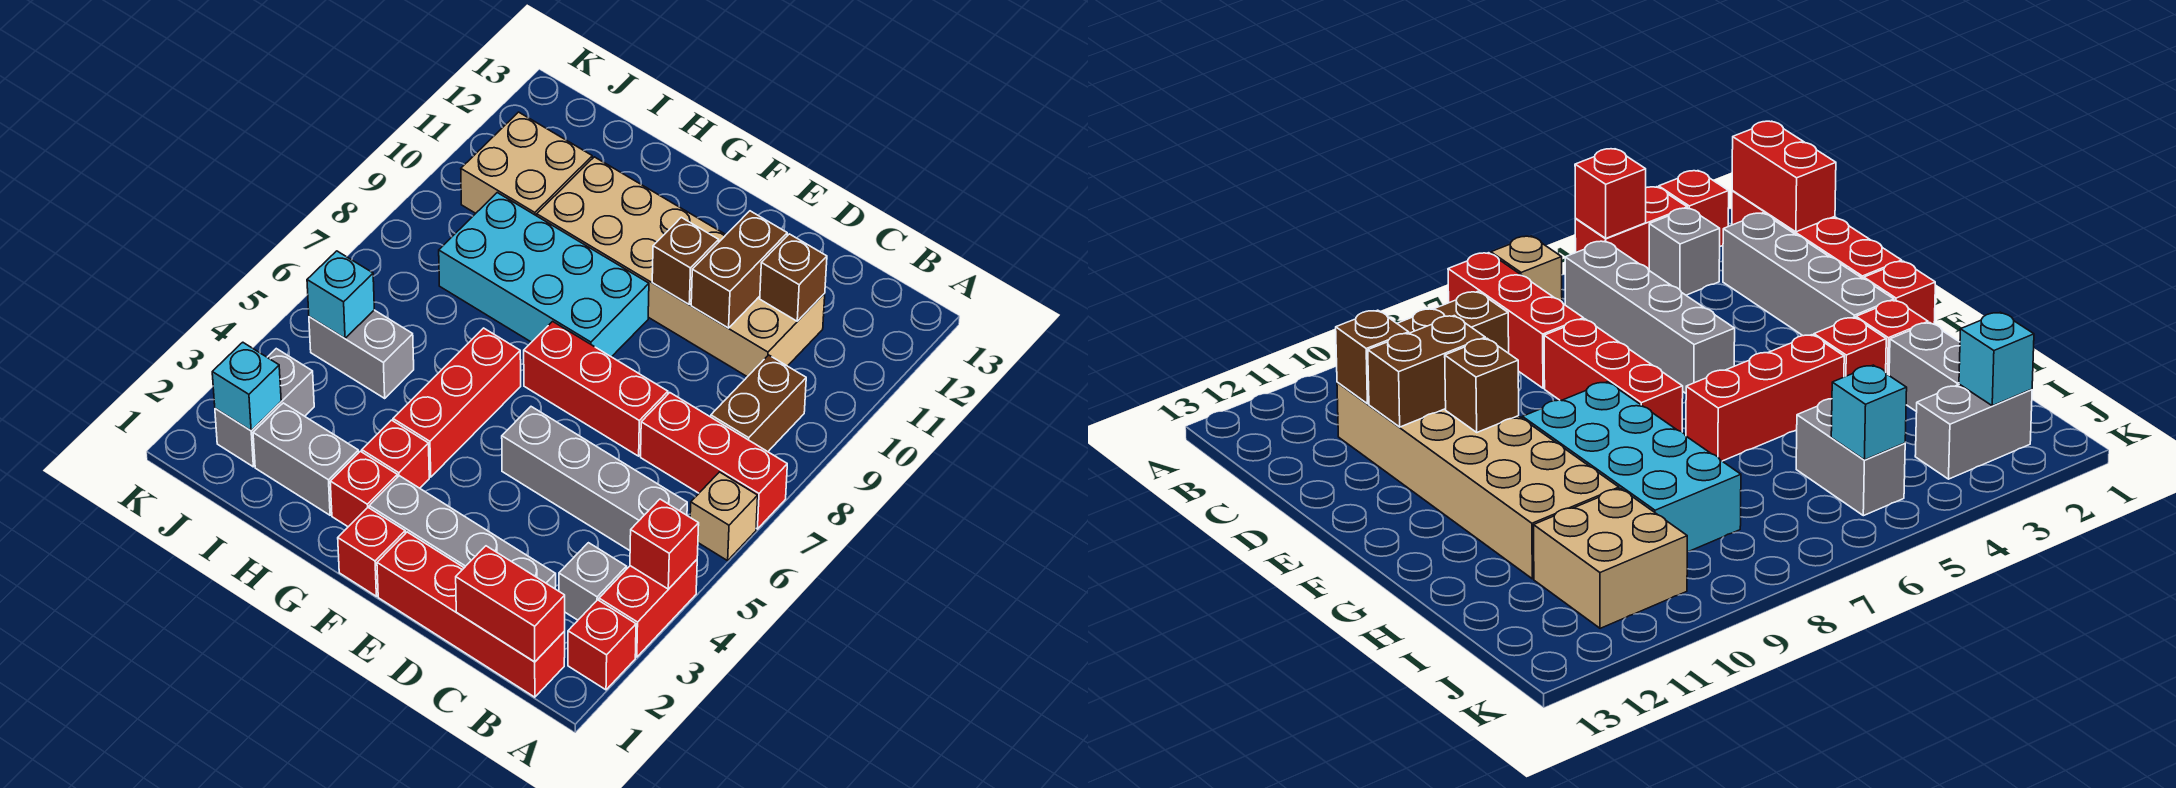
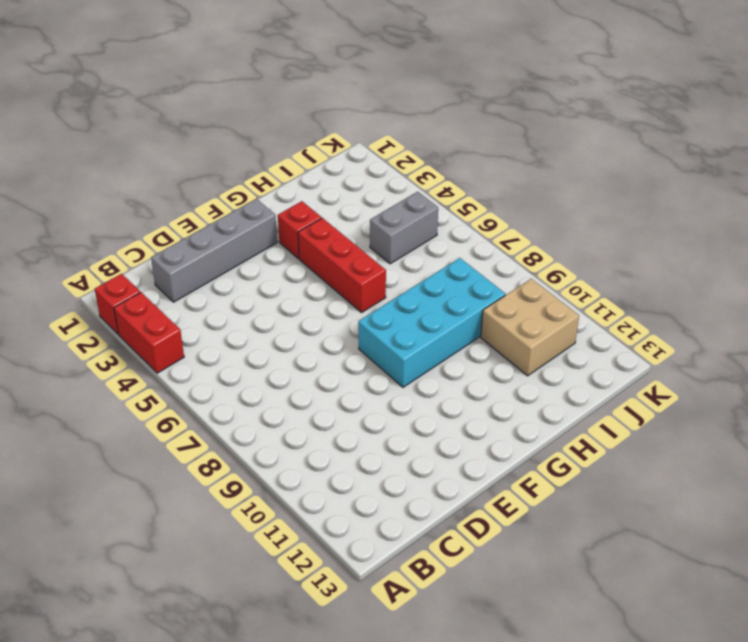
none -> tan brick A6 level 1
none -> red brick A7:C7 level 1
none -> red brick B1:E1 level 1

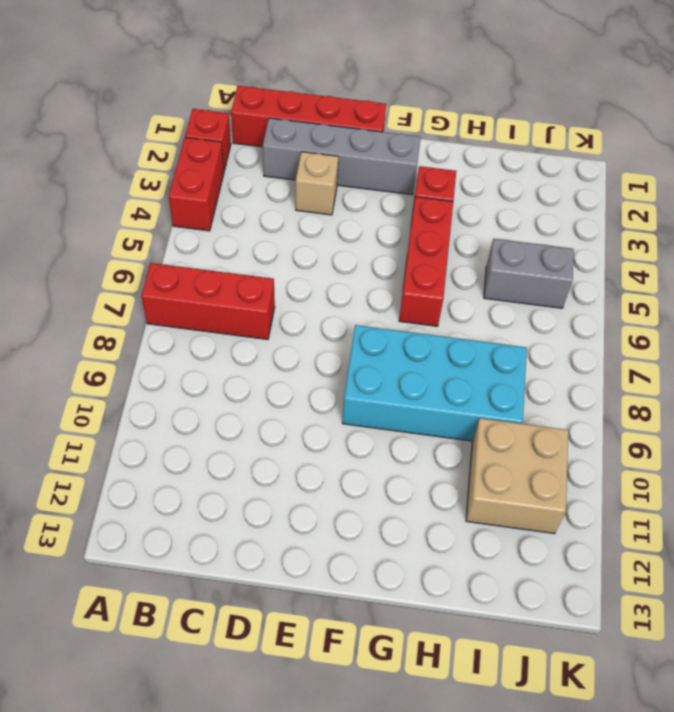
tan brick D3 level 1 -> tan brick A6 level 1
none -> grey brick B3 level 1
none -> grey brick B5:E5 level 1
none -> brown brick B8:B9 level 1

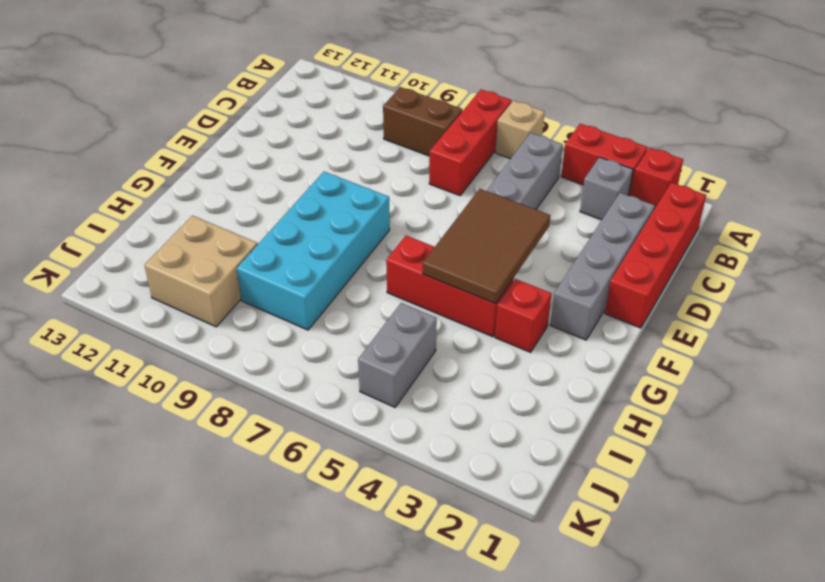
brown tile E4:G5 level 2 -> none
none -> tan brick C10:H11 level 1
none -> red brick D7:F7 level 1
none -> red brick F1 level 1

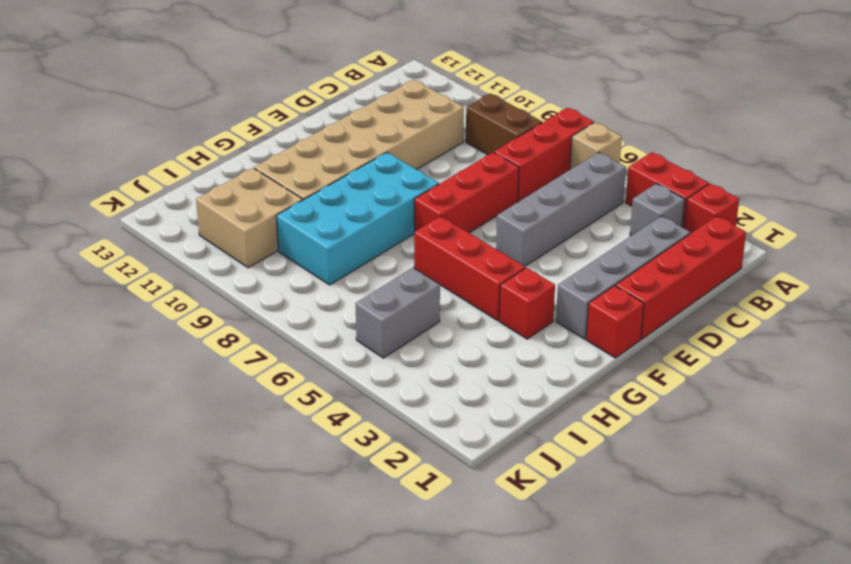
none -> red brick G2 level 1
none -> grey brick H2:I2 level 1
none -> grey brick J2:J3 level 1

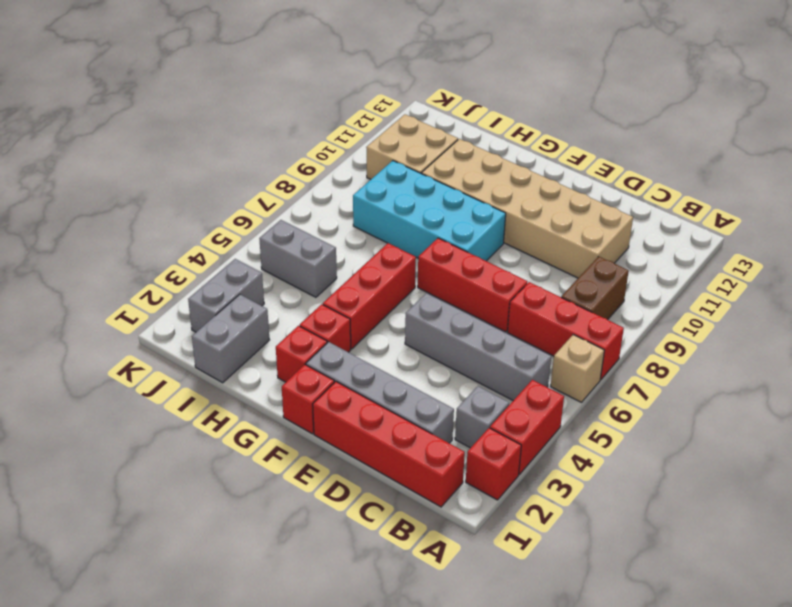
grey brick I1:I2 level 1 -> grey brick H2:I2 level 1
none -> red brick A4 level 2
none -> red brick B1:C1 level 2
none -> brown brick C11 level 2

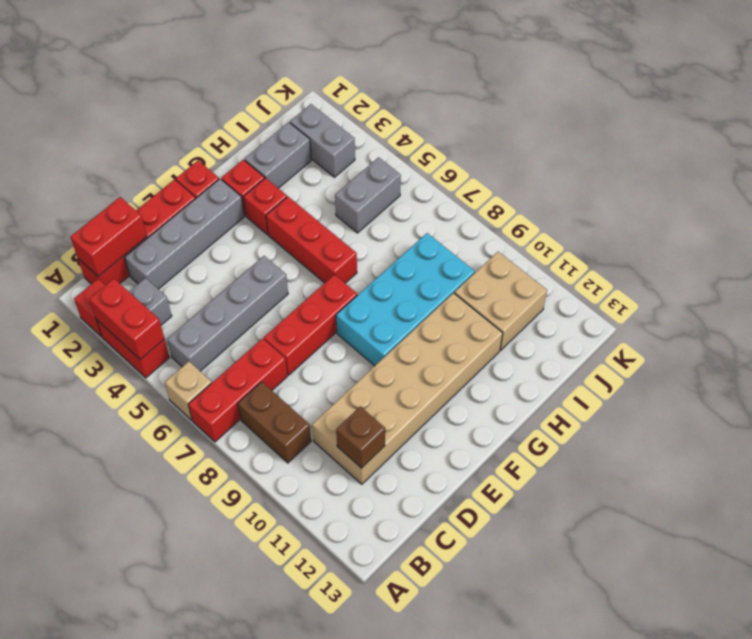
red brick A3:A4 level 2 -> red brick A4 level 2
none -> brown brick D10:D11 level 2
none -> brown brick E10 level 2
none -> cyan brick J2 level 2

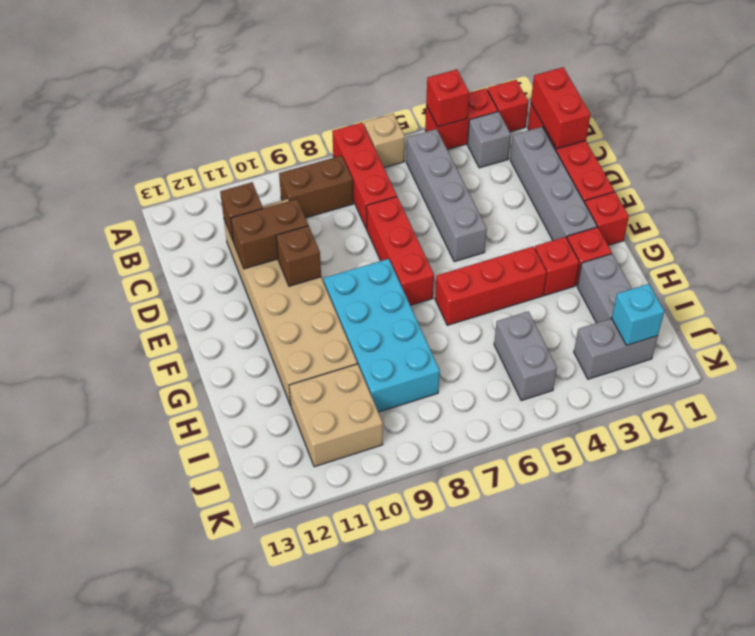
none -> cyan brick J5 level 2

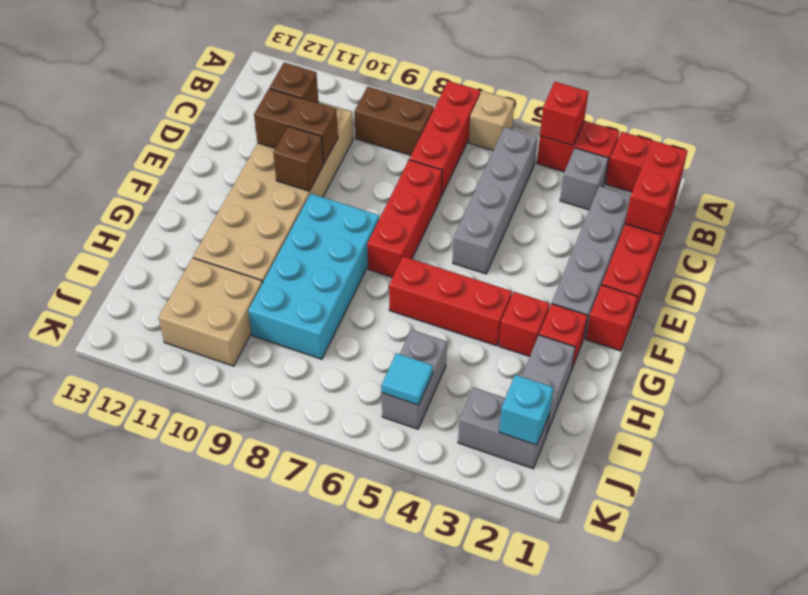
cyan tile J5 level 2 -> cyan brick J5 level 2

